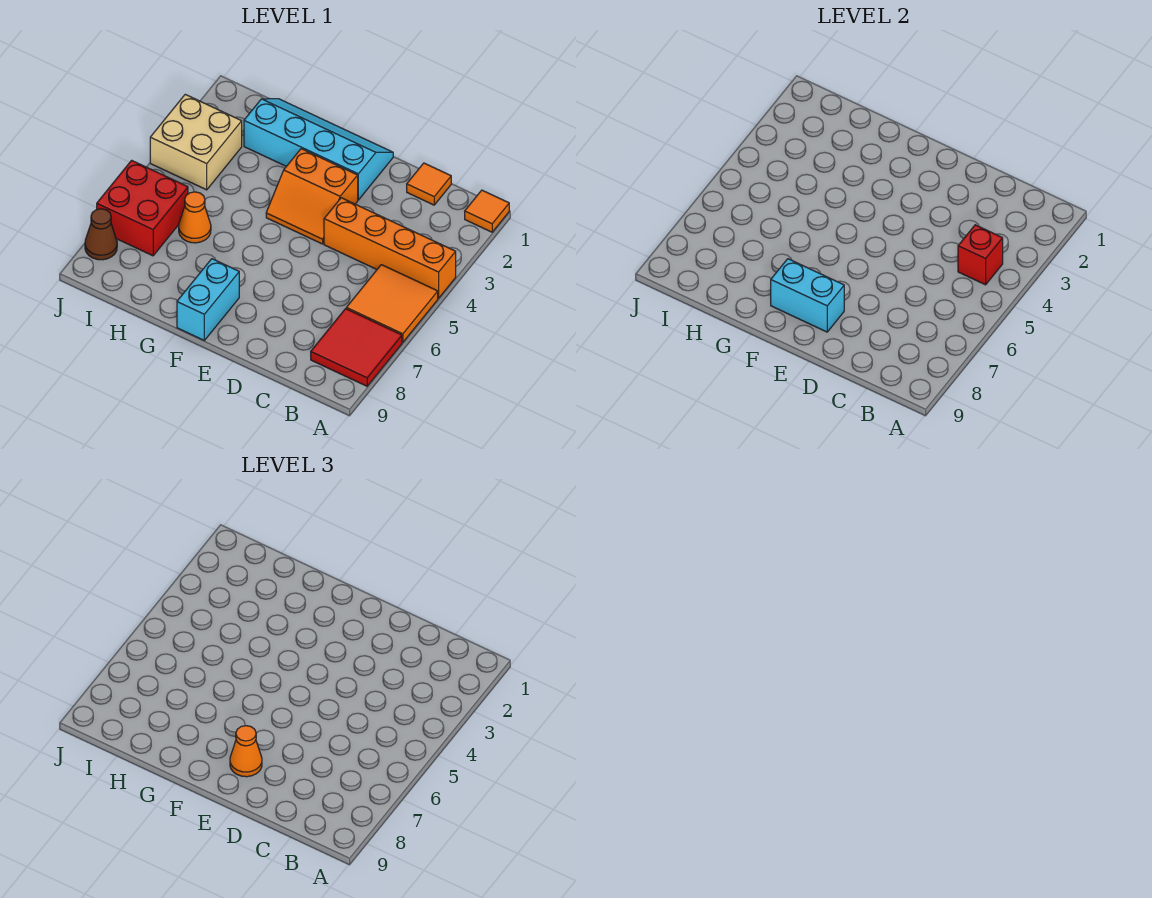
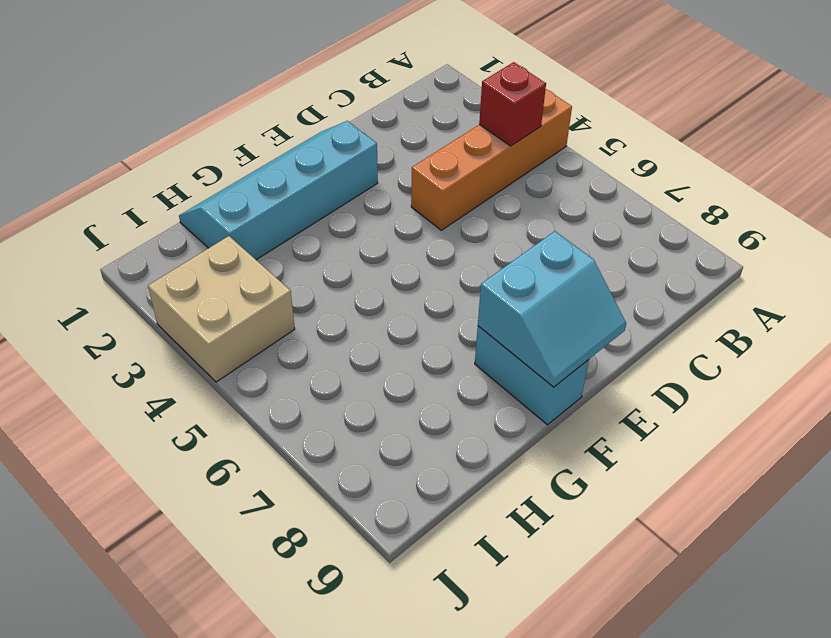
cyan slope E8:F9 level 2 top 8 -> cyan brick E8:F8 level 2
none -> orange tile A1 level 1
none -> orange tile A5:B6 level 1
none -> red tile A7:B8 level 1

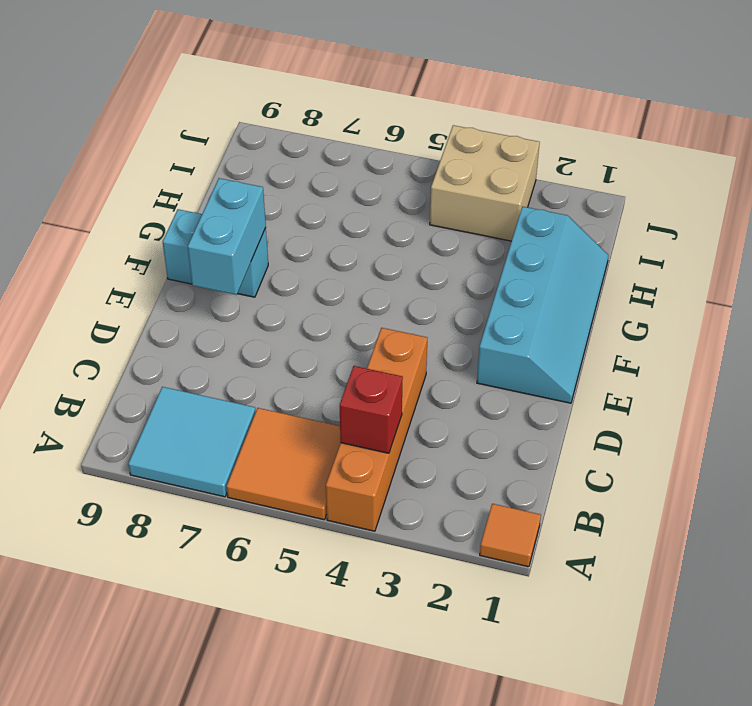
cyan tile A7:B8 level 1 -> red tile A7:B8 level 1
none -> orange tile C1 level 1
none -> orange slope E3:F4 level 1 top 3
none -> orange cone H6 level 1

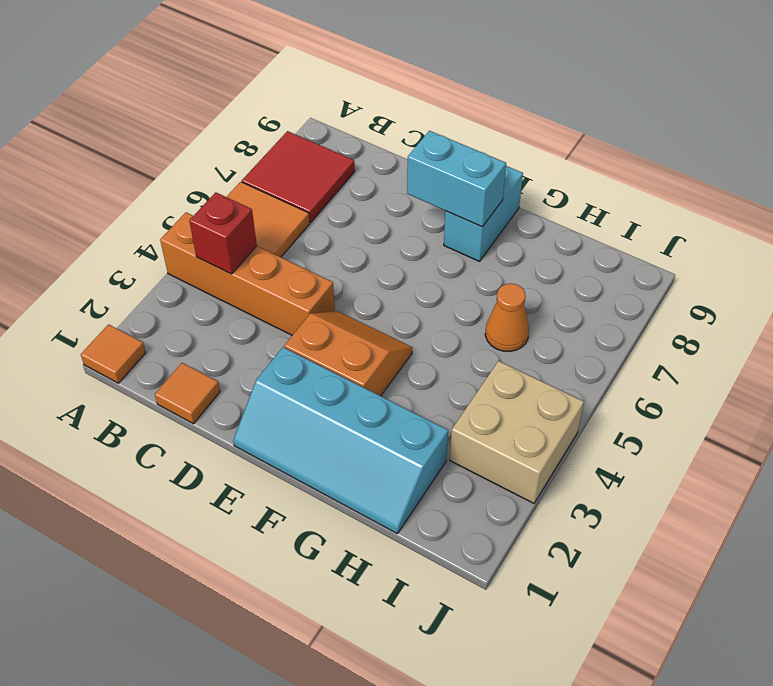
none -> red brick I6:J7 level 1
none -> brown cone J8 level 1
none -> orange cone E8 level 3

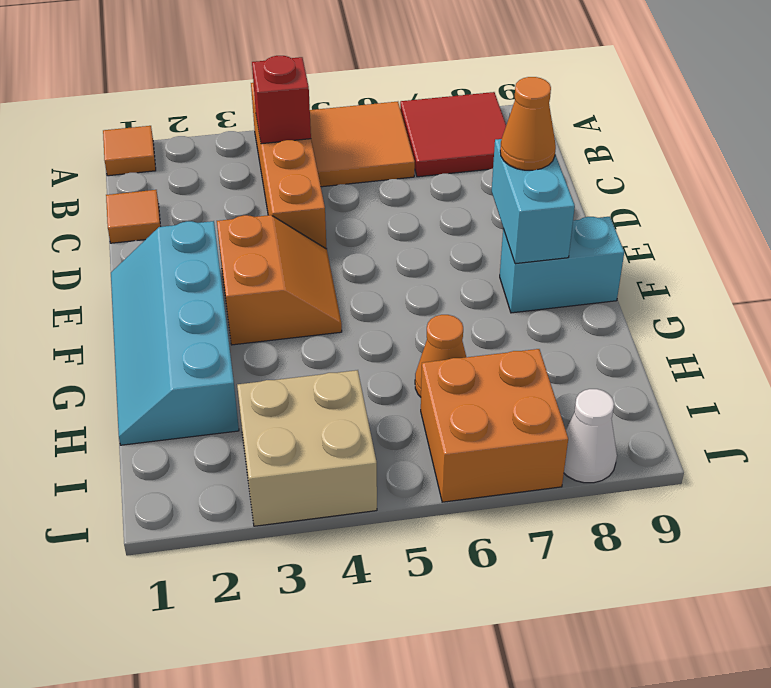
orange brick I6:J7 level 1 -> red brick I6:J7 level 1
white cone J8 level 1 -> brown cone J8 level 1

